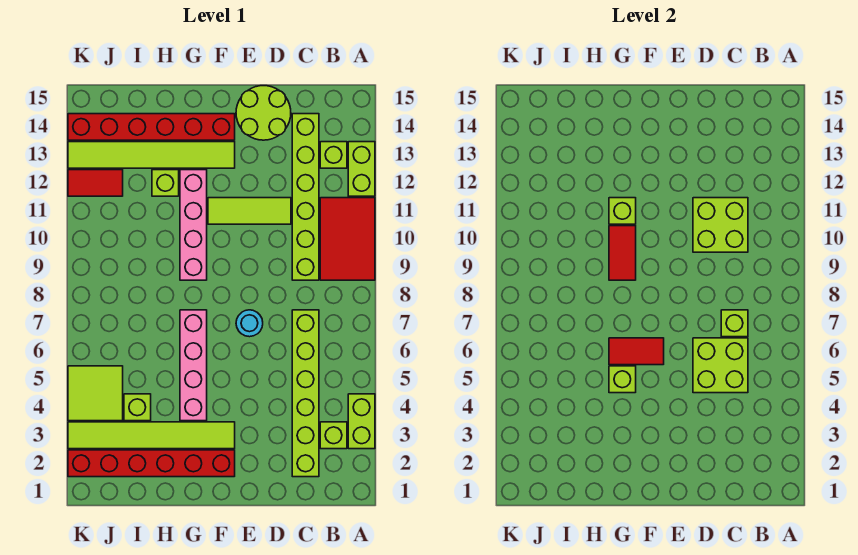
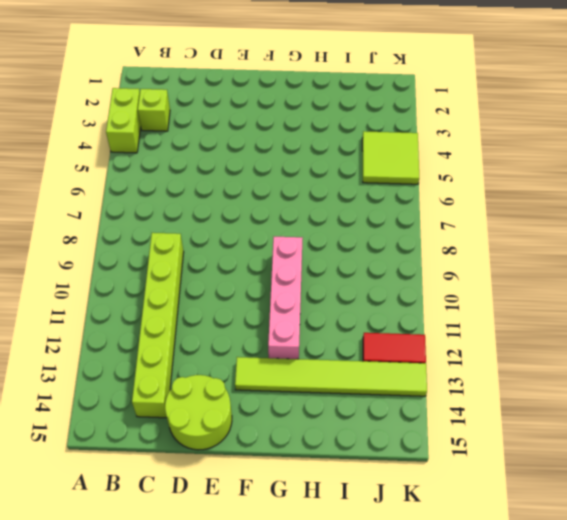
none -> red tile A9:B11 level 1
none -> lime brick A12:A13 level 1
none -> lime brick B13 level 1

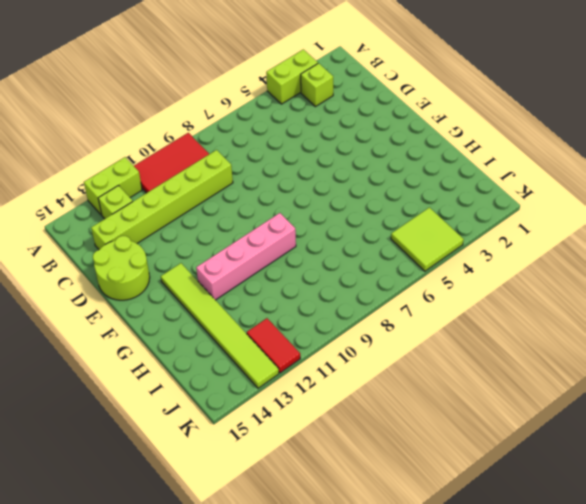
none -> lime brick C2:C7 level 1
none -> lime tile D11:F11 level 1
none -> cyan round brick E7 level 1

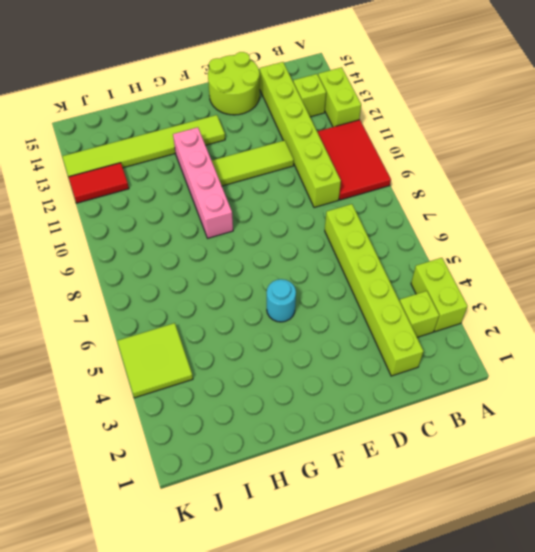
cyan round brick F5 level 1 -> cyan round brick E7 level 1
none -> red brick F2:K2 level 1
none -> lime tile F3:K3 level 1
none -> red brick F14:K14 level 1

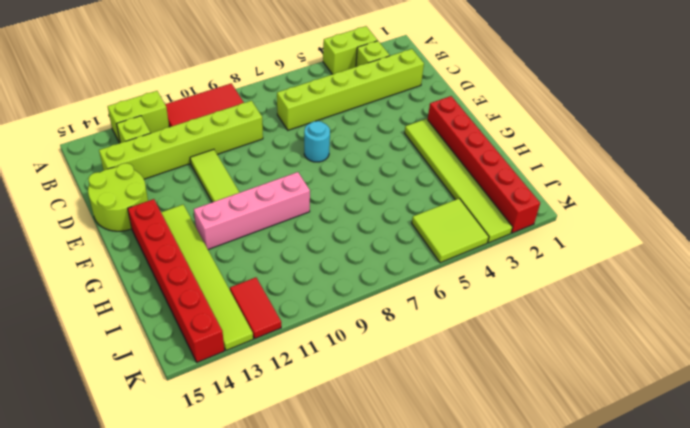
none -> pink brick G4:G7 level 1
none -> lime brick H12 level 1
none -> lime brick I4 level 1

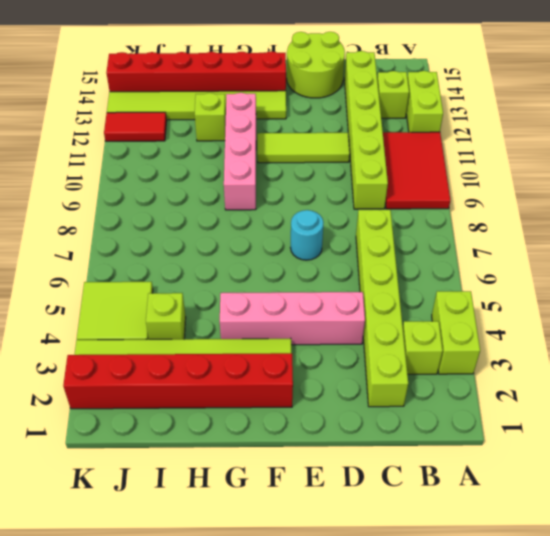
pink brick D4:G4 level 1 -> pink brick G4:G7 level 1
none -> lime brick C5:D6 level 2
none -> lime brick C7 level 2
none -> lime brick C10:D11 level 2

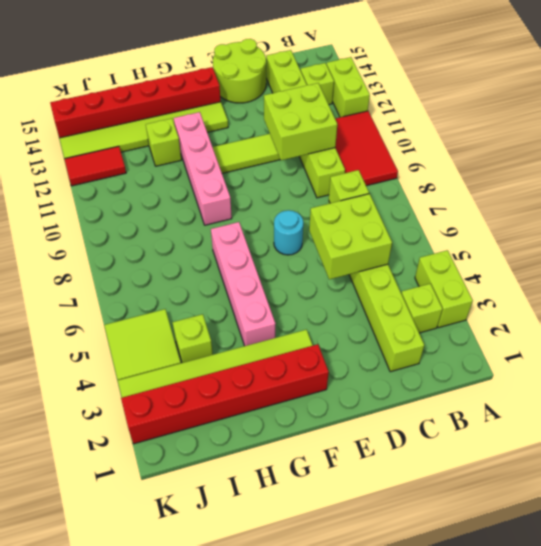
none -> red tile F6:G6 level 2
none -> lime brick G5 level 2
none -> red tile G9:G10 level 2

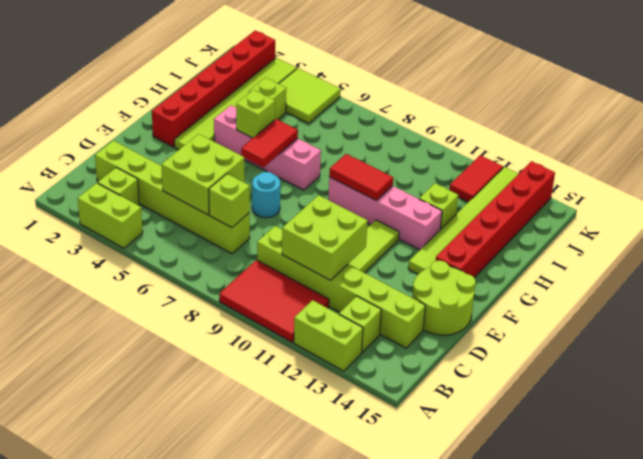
none -> lime brick G11 level 2

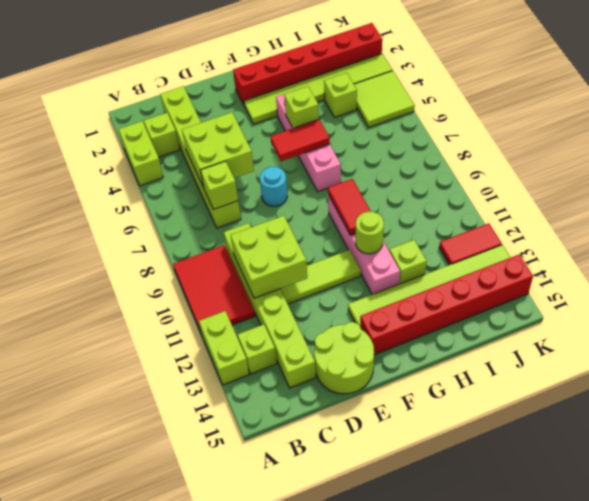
lime round brick G11 level 2 -> lime brick G11 level 2

